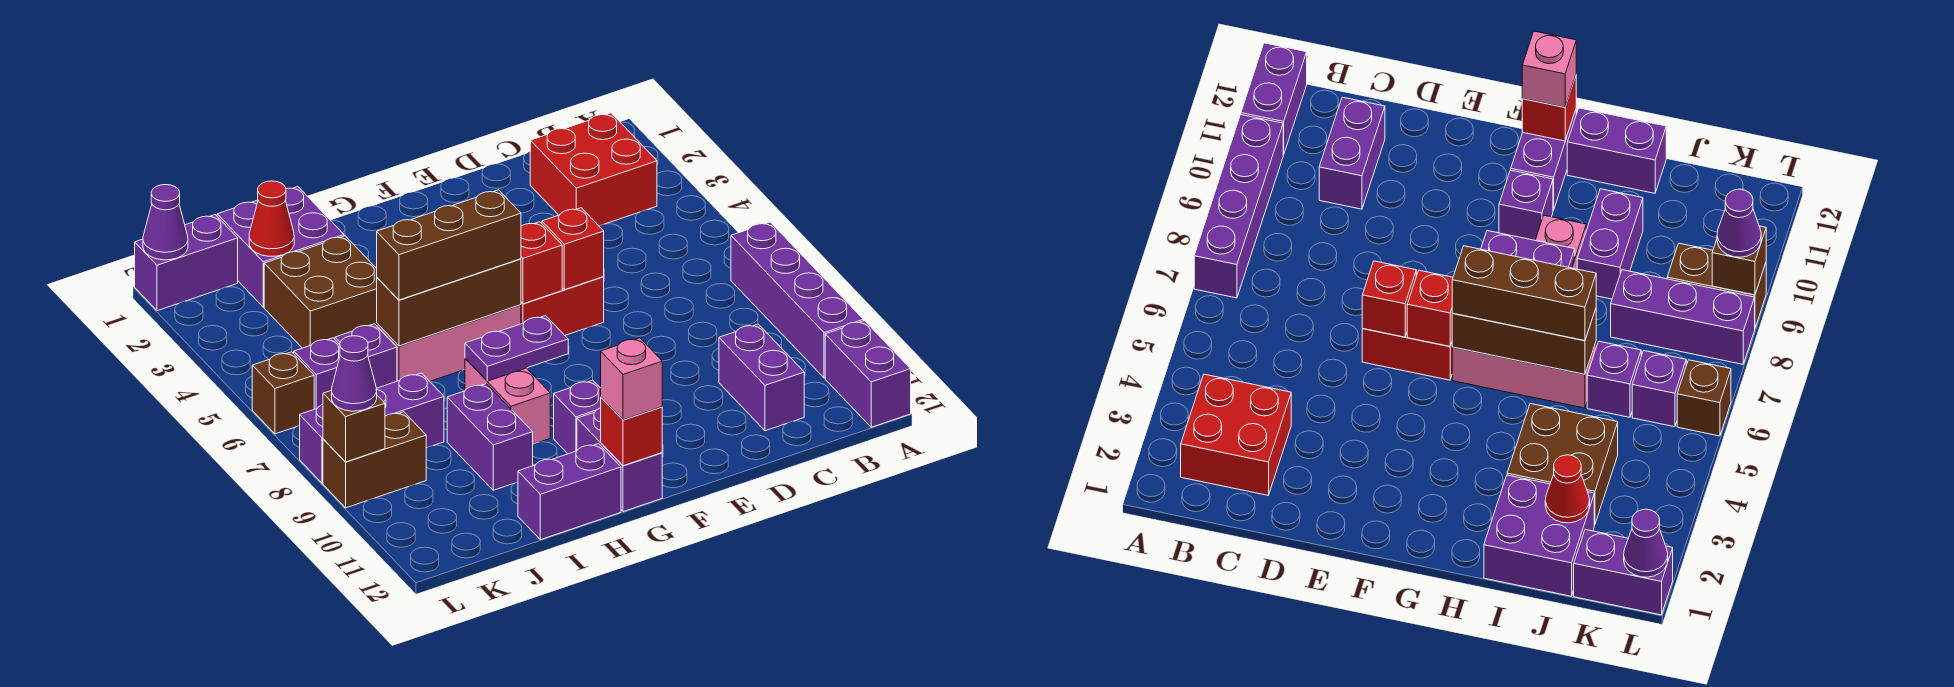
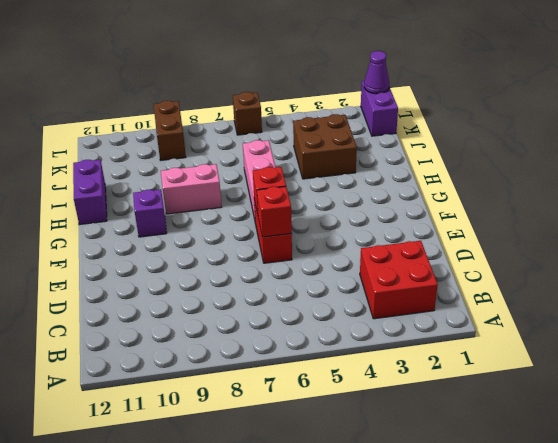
none -> purple brick A7:A10 level 1
none -> purple brick A11:A12 level 1
none -> purple brick C10:C11 level 1
none -> purple brick G11:G12 level 1

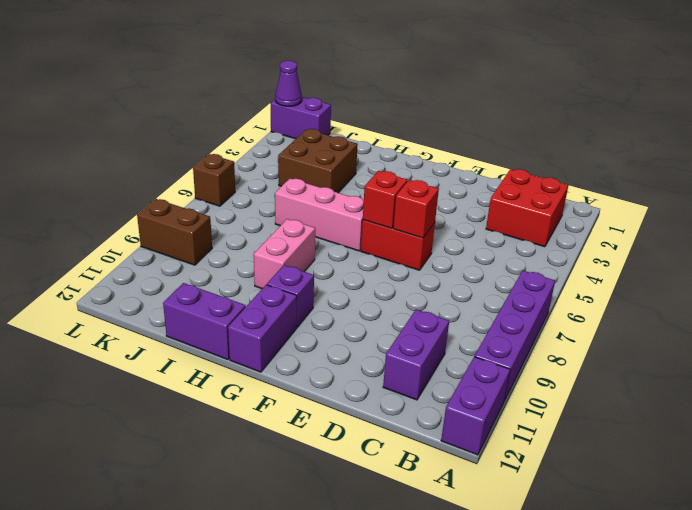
none -> purple brick I1:J2 level 1
none -> purple brick I9:I10 level 1
none -> purple brick J6 level 1
none -> purple brick J8:L8 level 1

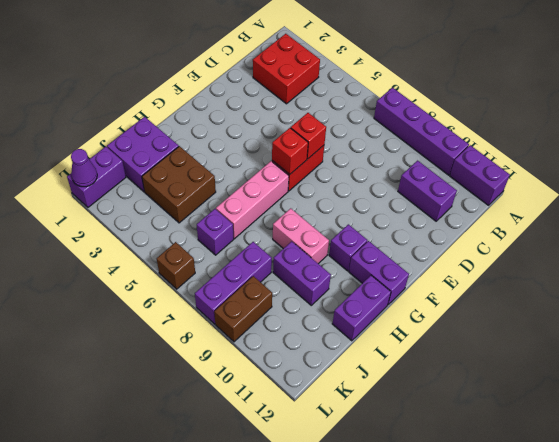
none -> purple brick K6 level 1
none -> brown brick G6:I6 level 2
none -> purple plate G8:H8 level 2
none -> red brick G12 level 2

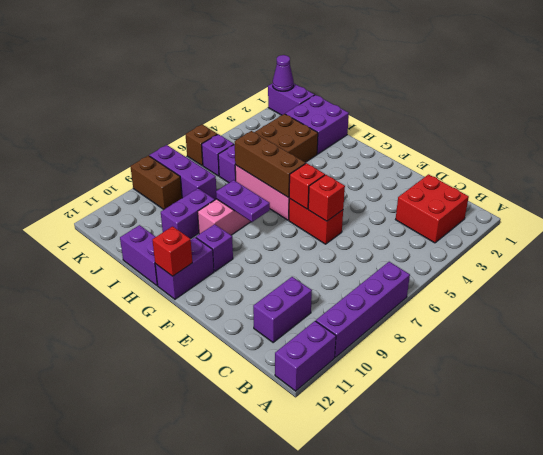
none -> red cone J2 level 2
none -> brown brick L9 level 2
none -> brown brick G6:I6 level 3
none -> pink brick G12 level 3

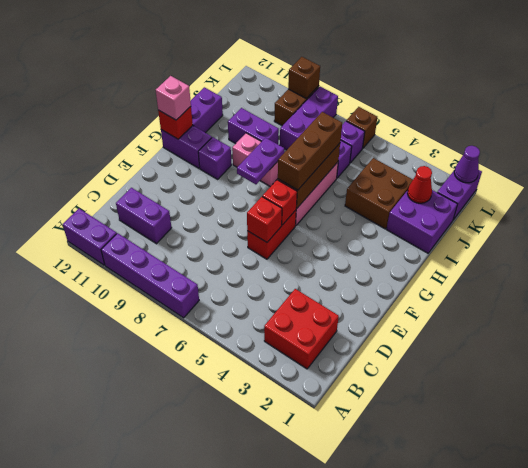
none -> purple cone L9 level 3

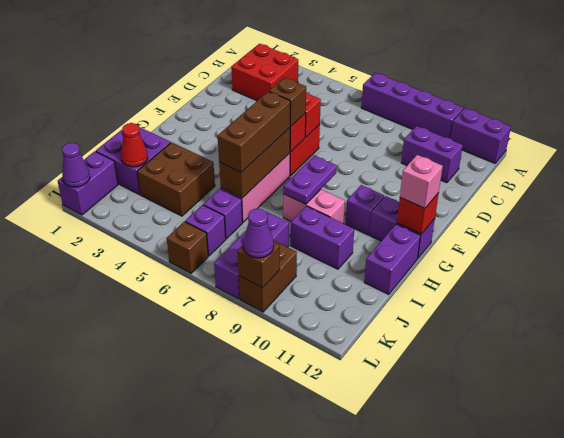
brown brick F6 level 3 -> none

